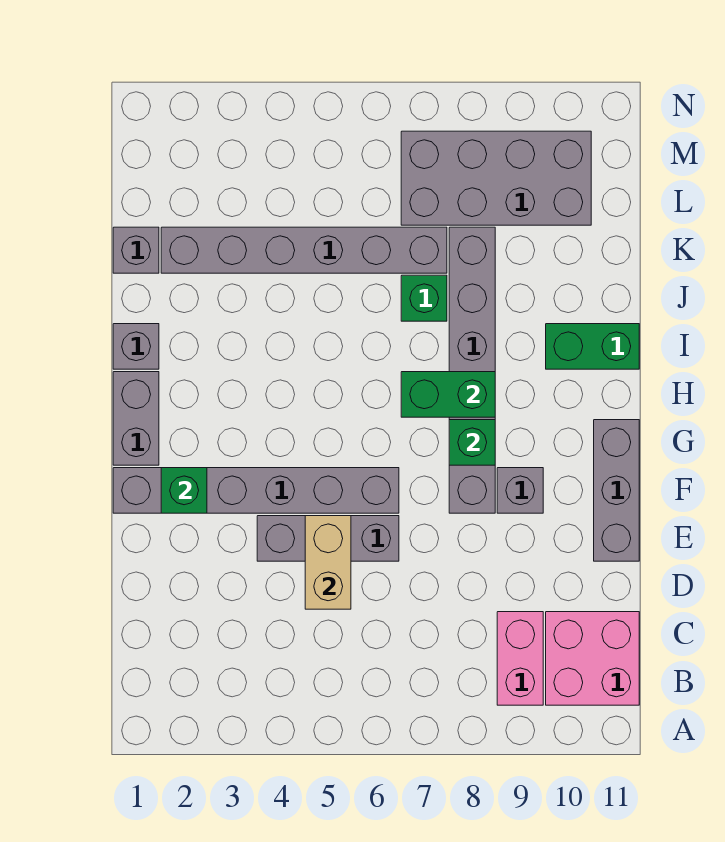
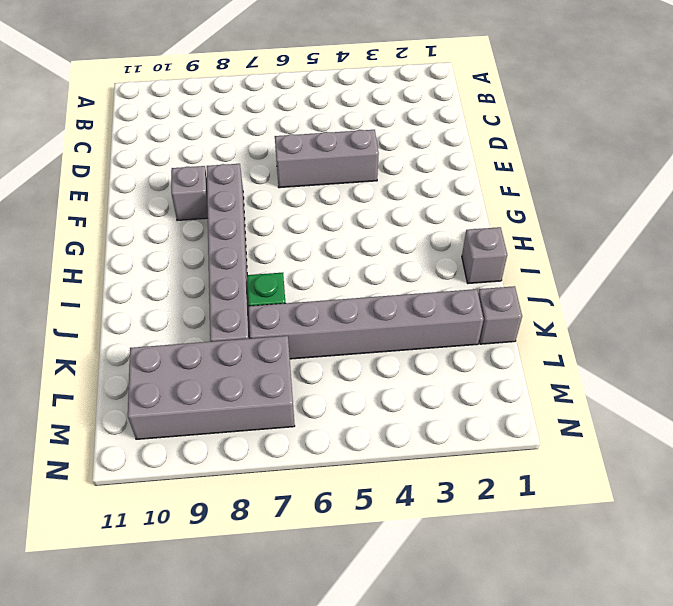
none -> pink brick B9:C9 level 1
none -> pink brick B10:C11 level 1
none -> grey brick E11:G11 level 1

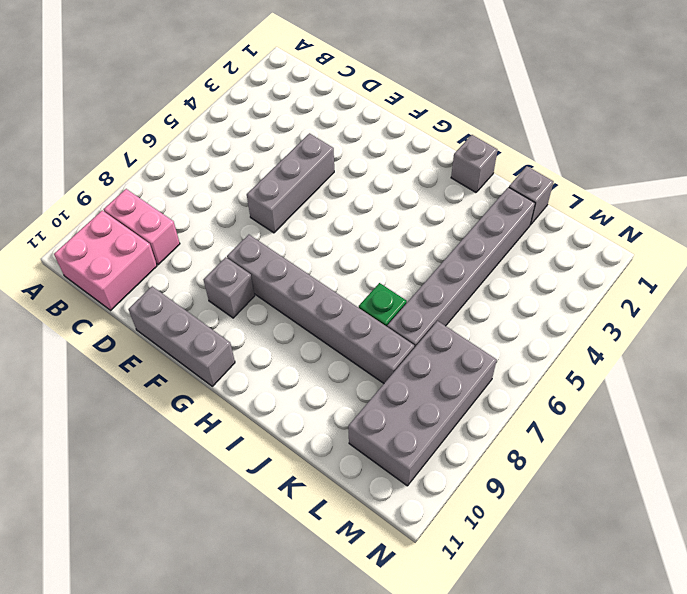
none -> grey brick F1:F6 level 1
none -> grey brick G1:H1 level 1
none -> green brick I10:I11 level 1

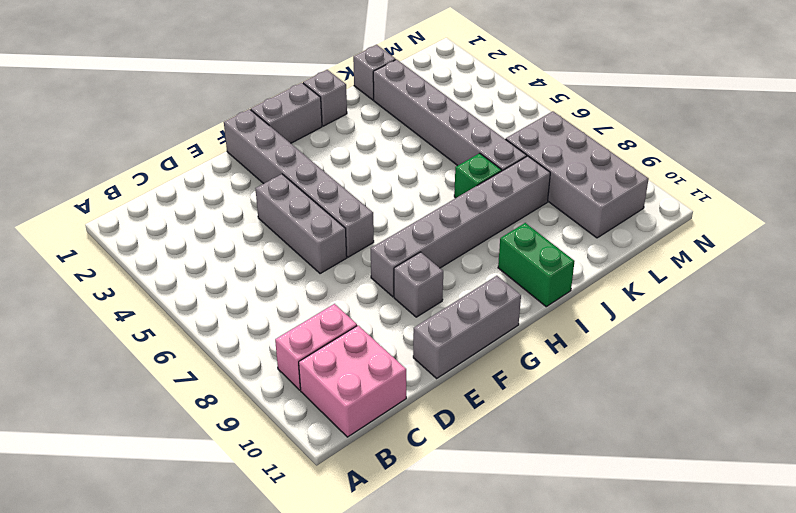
none -> tan brick D5:E5 level 2
none -> green brick F2 level 2
none -> green brick G8 level 2

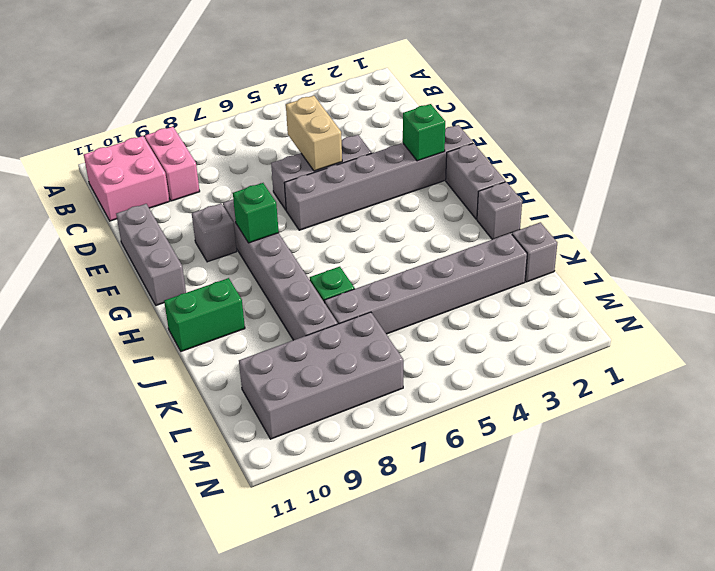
none -> green brick H7:H8 level 2

